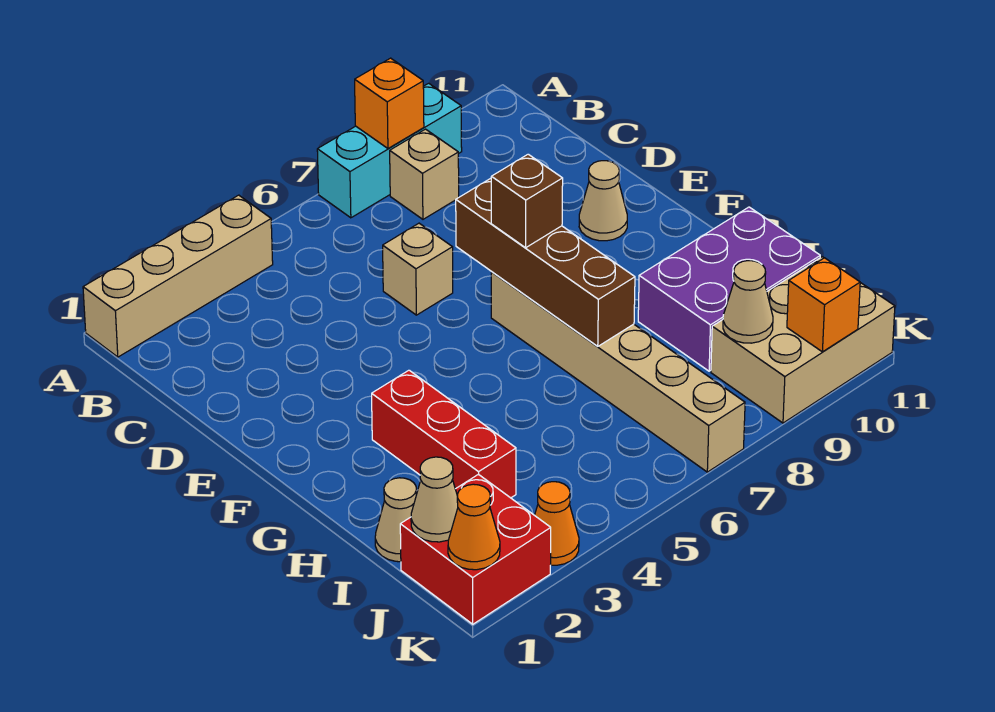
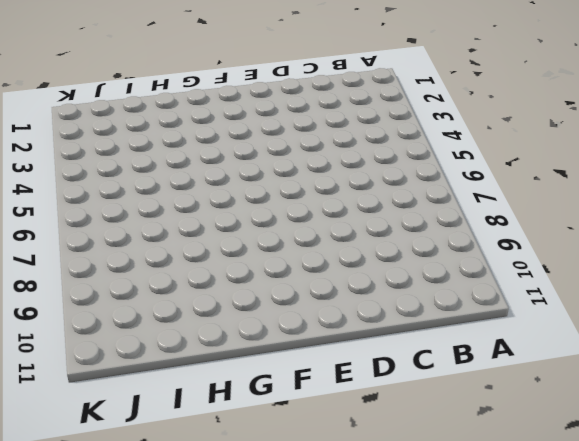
none -> tan brick A1:A4 level 1
none -> cyan brick A7:A9 level 1
none -> tan brick B8 level 1

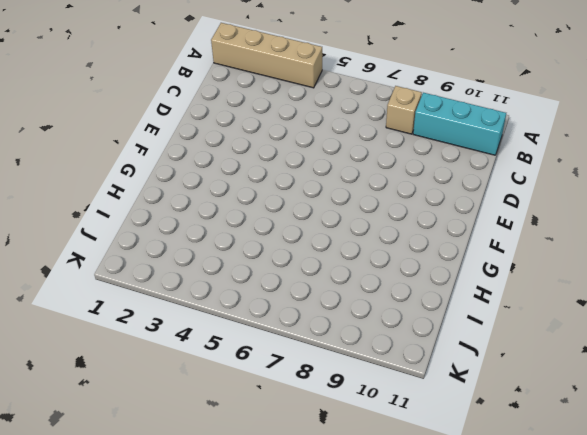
cyan brick B9:B11 level 1 -> cyan brick A7:A9 level 1
none -> tan brick D6 level 1
none -> tan cone E10 level 1
none -> tan brick F7:K7 level 1

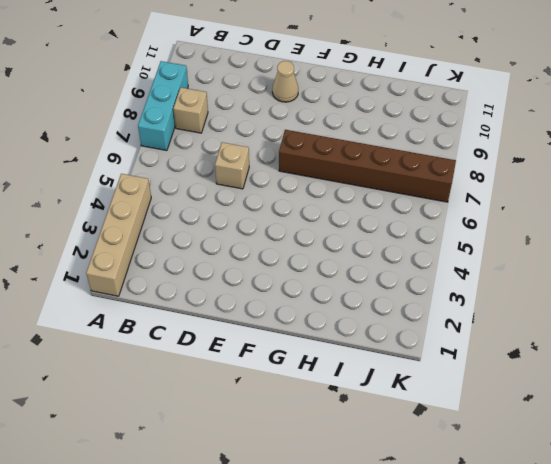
brown brick F7:K7 level 1 -> tan brick F7:K7 level 1
none -> red brick G3:I3 level 1
none -> purple brick H9:I11 level 1
none -> tan cone I1 level 1

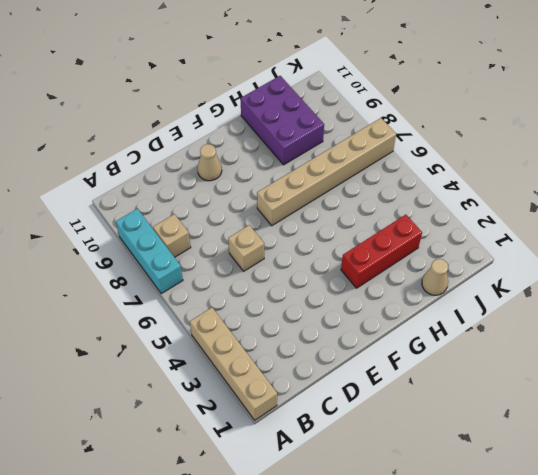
none -> red brick J1:K2 level 1
none -> tan brick J9:K11 level 1
none -> orange cone K3 level 1

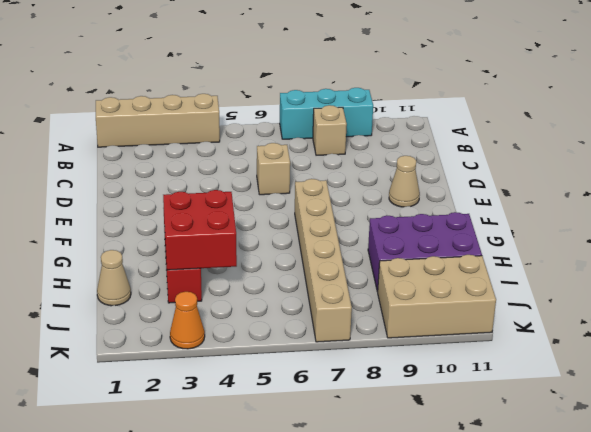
red brick H3:I4 level 2 -> red brick J1:K2 level 1
none -> orange brick A8 level 2
none -> brown brick E7:H7 level 2
none -> tan cone J1 level 2

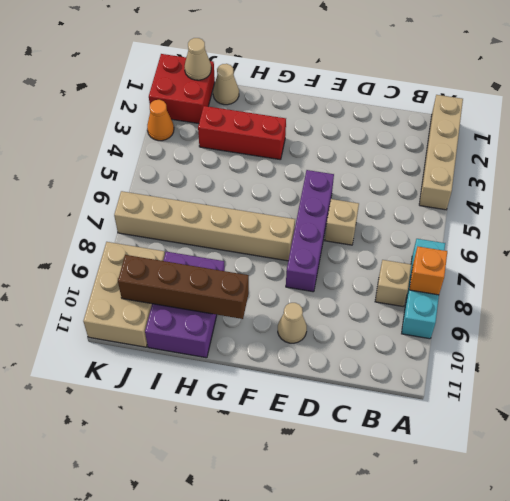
purple brick E5:E8 level 1 -> none
brown brick G10:J10 level 2 -> brown brick E7:H7 level 2
none -> tan cone J9 level 2
none -> orange cone K1 level 2
none -> orange brick K10 level 2

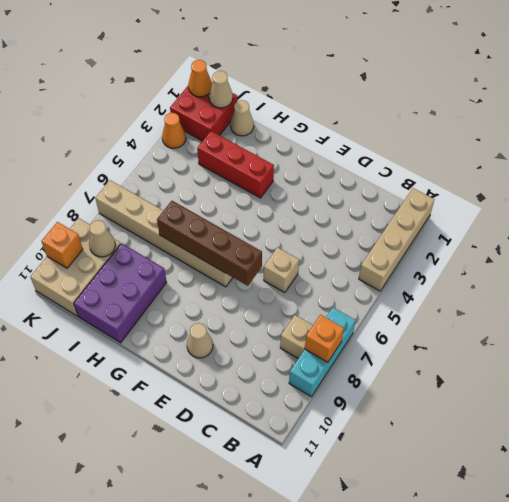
none -> brown brick F7 level 3

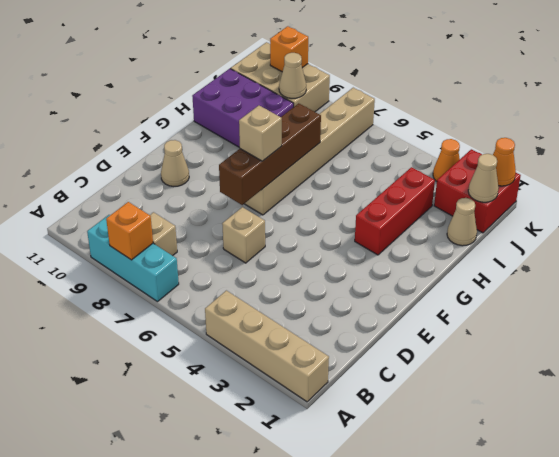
tan brick F7 level 3 -> brown brick F7 level 3

